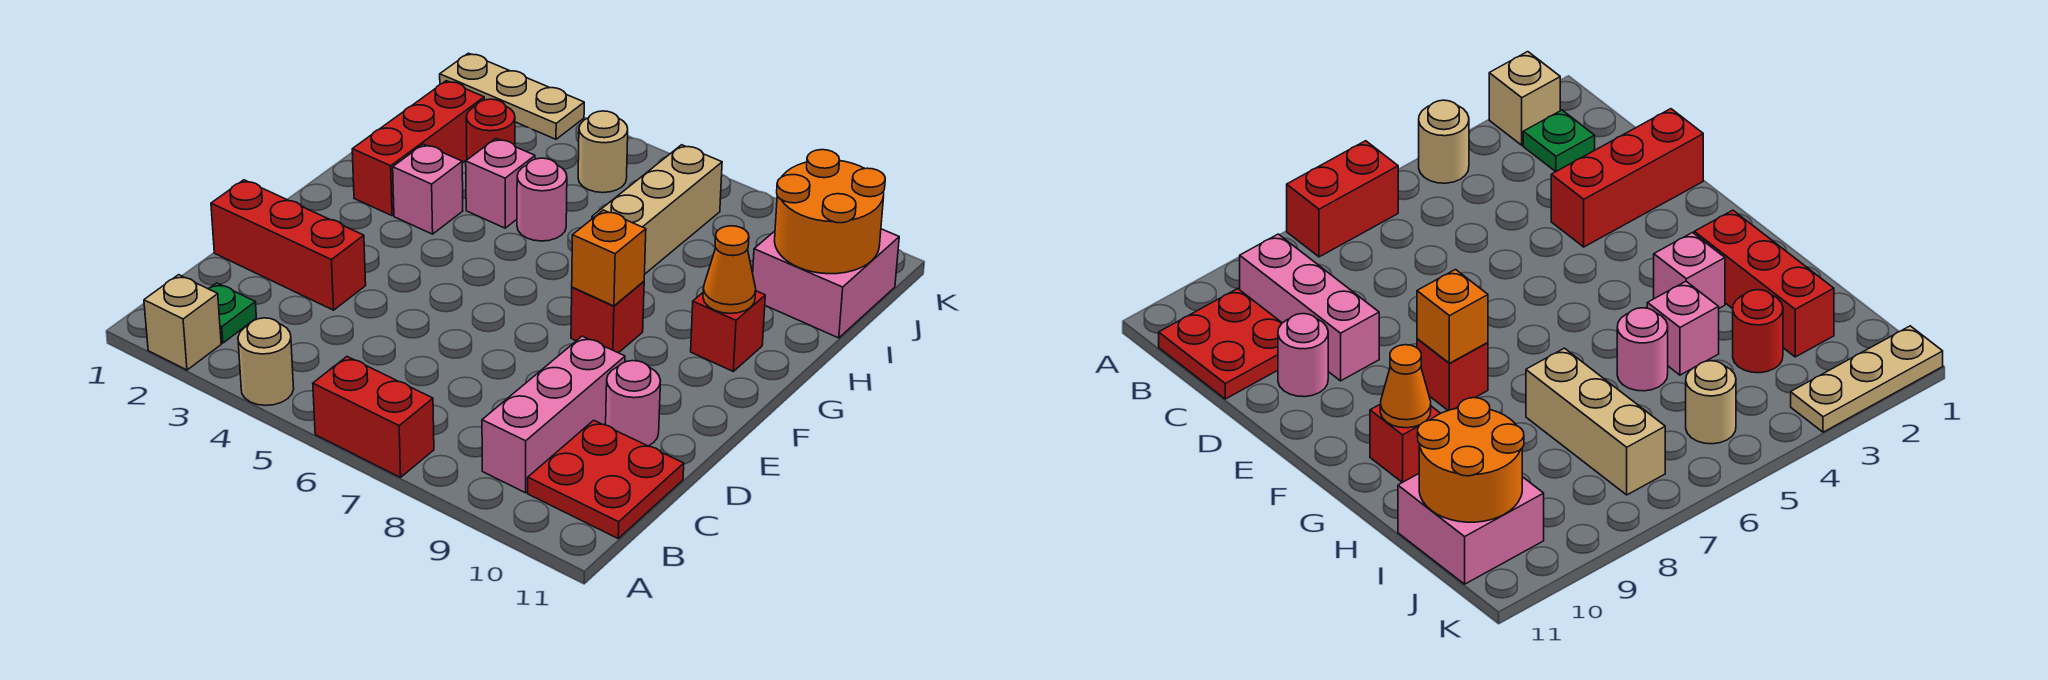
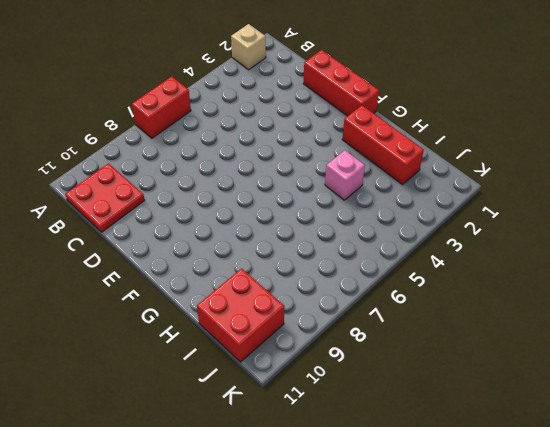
red brick D1:F1 level 1 -> red brick D1:D3 level 1
red brick I10:J11 level 1 -> pink brick I10:J11 level 1
none -> tan round brick A4 level 1
none -> green plate B2 level 1
none -> pink brick B9:D9 level 1

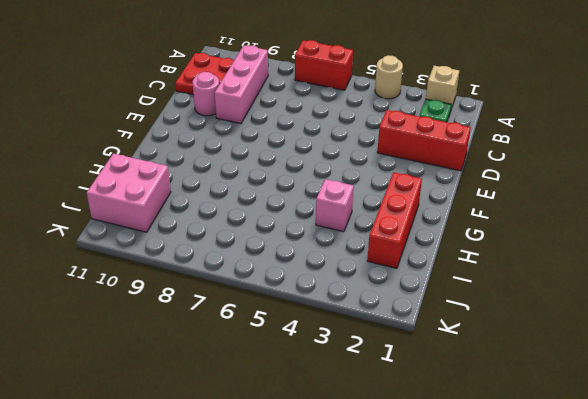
none -> red brick F8 level 1
none -> pink brick G3 level 1
none -> red brick G10 level 1

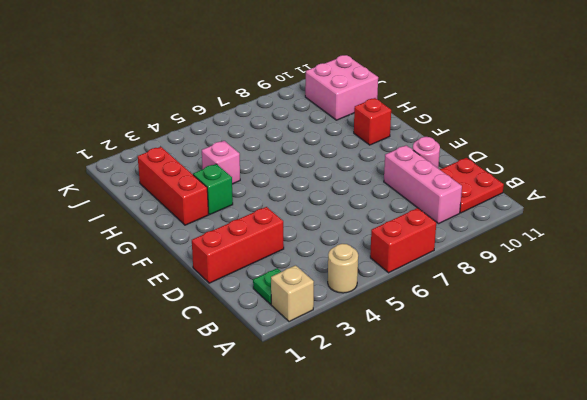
green brick G3 level 1 -> pink brick G3 level 1
none -> red brick F8 level 1
none -> pink round brick H5 level 1
none -> tan brick H7:J7 level 1

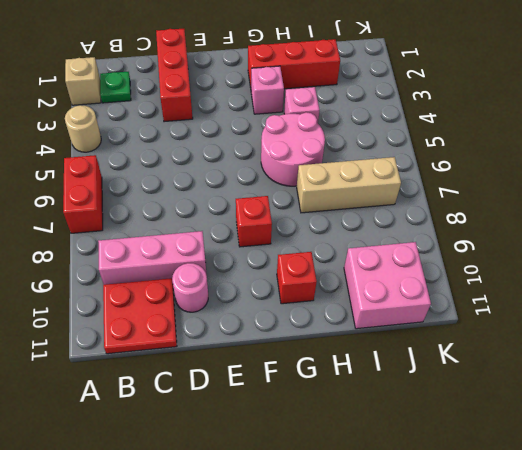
pink round brick G5:H6 level 1 -> pink round brick H5 level 1
none -> red round brick I3 level 1
none -> tan round brick J5 level 1
none -> tan plate K1:K3 level 1

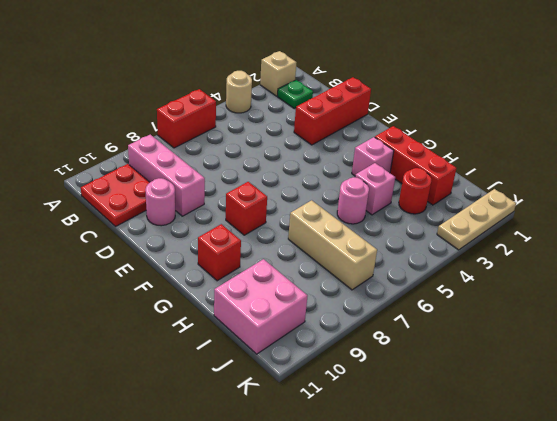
none -> tan round brick J5 level 1
none -> orange brick F8 level 2
none -> orange cone G10 level 2

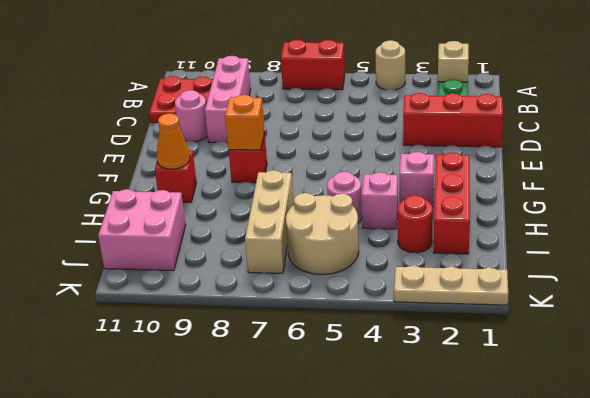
tan round brick I5:J6 level 1 -> tan round brick J5 level 1
none -> orange round brick I10:J11 level 2

